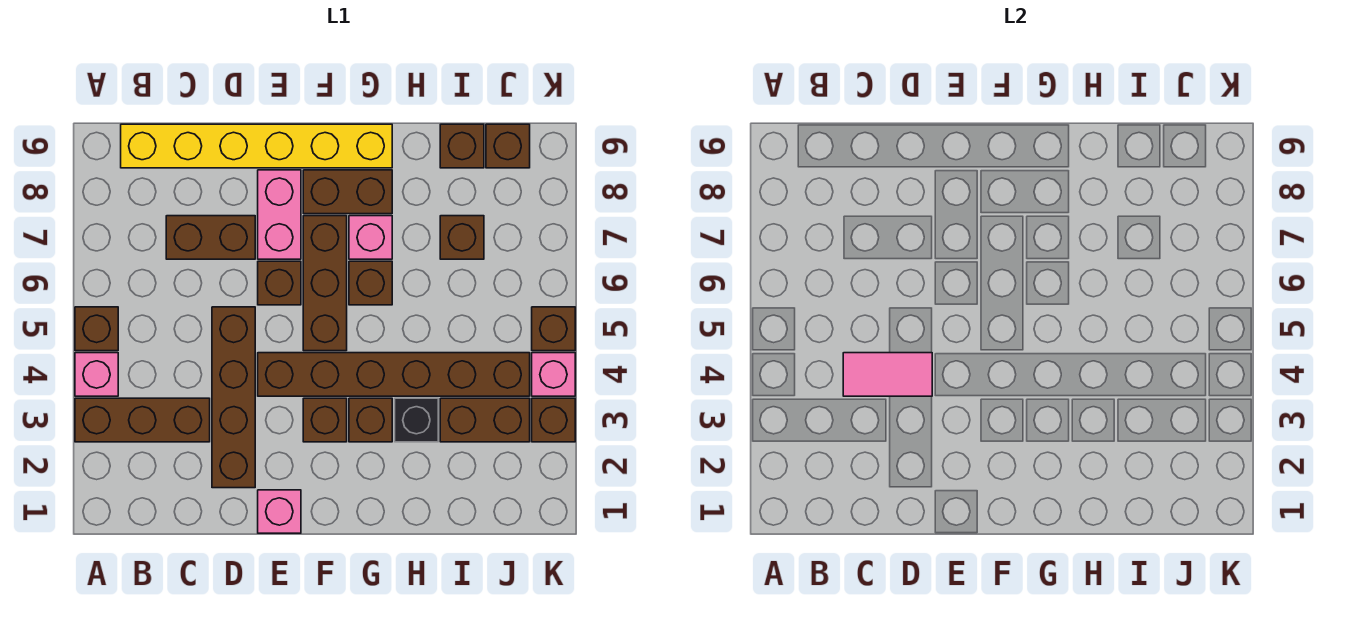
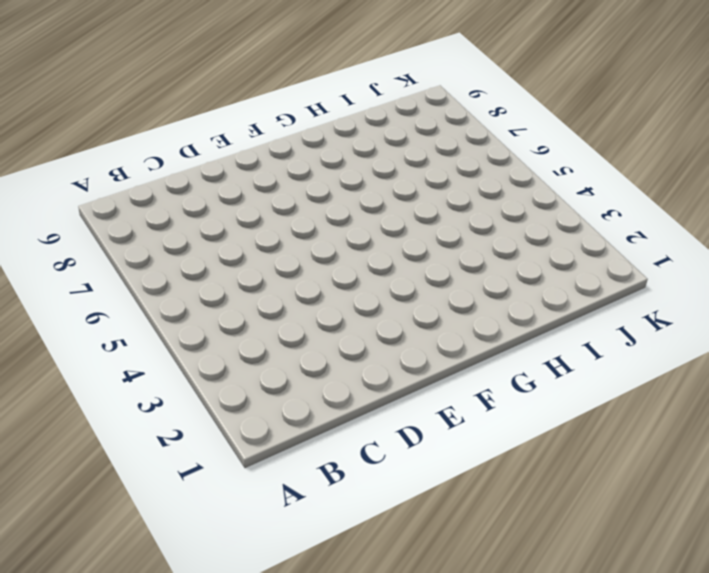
none -> brown brick A3:C3 level 1
none -> pink brick A4 level 1
none -> brown brick A5 level 1

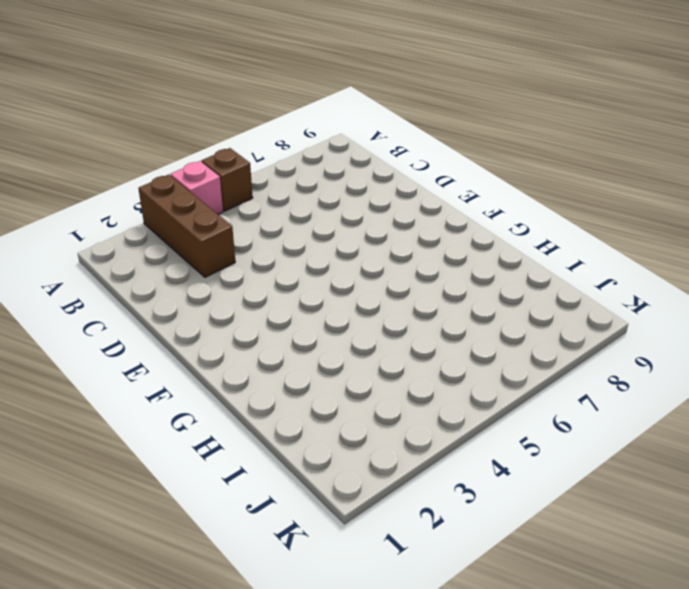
none -> yellow brick B9:G9 level 1
none -> brown brick C7:D7 level 1
none -> brown brick D2:D5 level 1

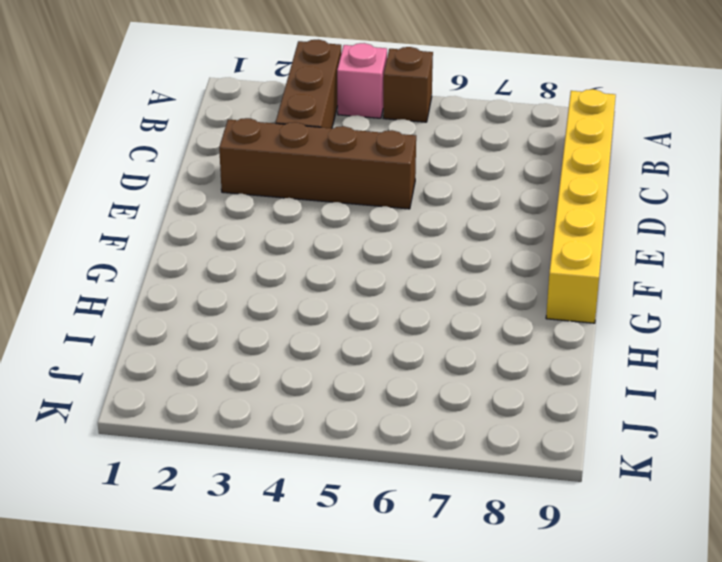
none -> brown brick C7:D7 level 1
none -> pink brick E1 level 1
none -> brown brick E4:J4 level 1

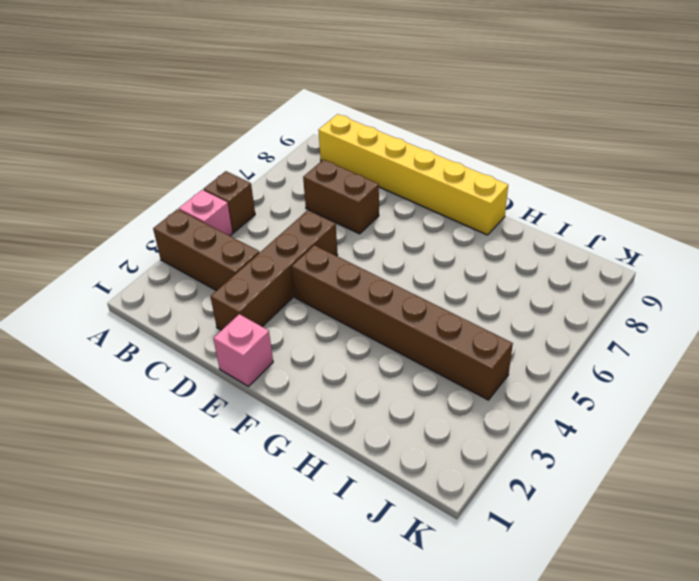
none -> brown brick E6 level 1
none -> pink brick E7:E8 level 1
none -> brown brick F3 level 1

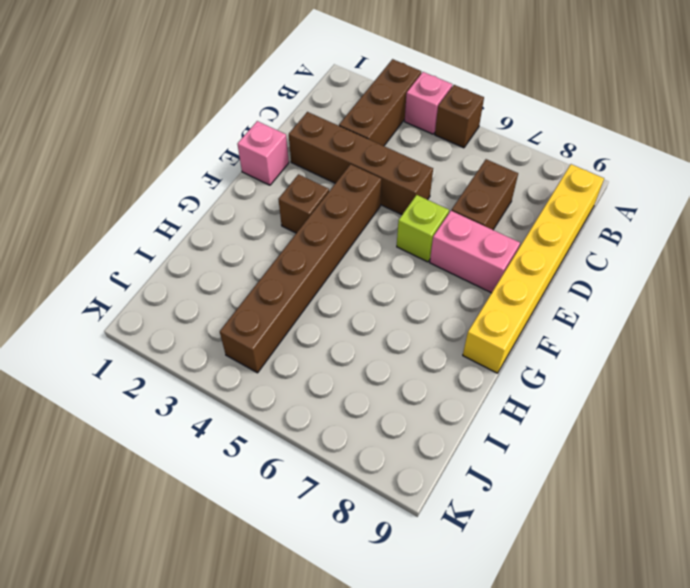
lime brick E6 level 1 -> brown brick E6 level 1
none -> brown brick F5:F7 level 1
none -> brown brick F8:G8 level 1
none -> brown brick G3 level 1

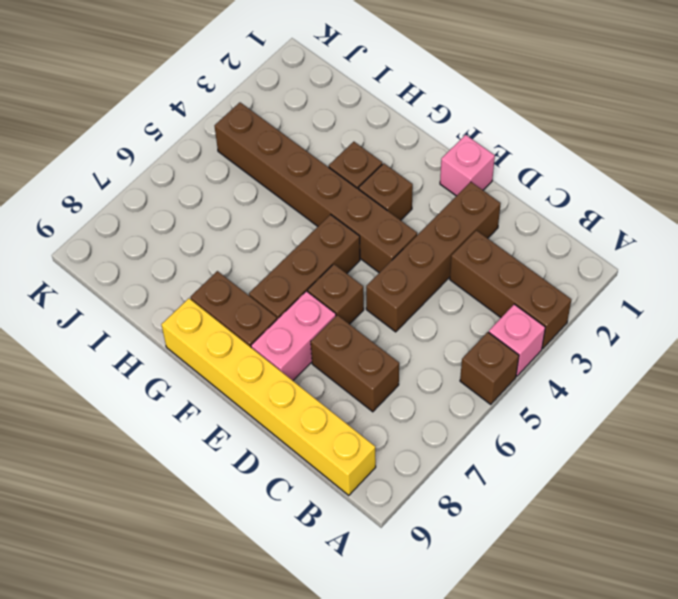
none -> brown brick G6 level 1
none -> pink brick G7 level 1
none -> black brick H3 level 1

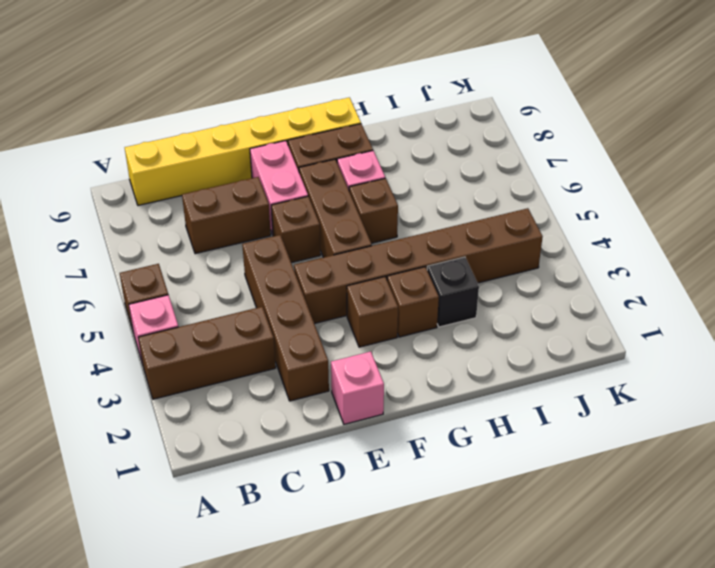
none -> brown brick I3:J3 level 1
none -> brown brick I7 level 1
none -> brown brick I9 level 1

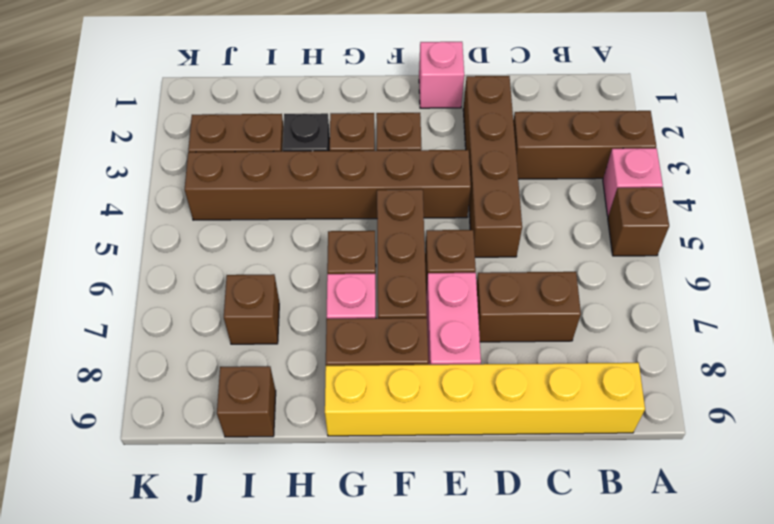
none -> brown brick J9 level 1
none -> brown brick K3 level 1
none -> pink brick K4 level 1

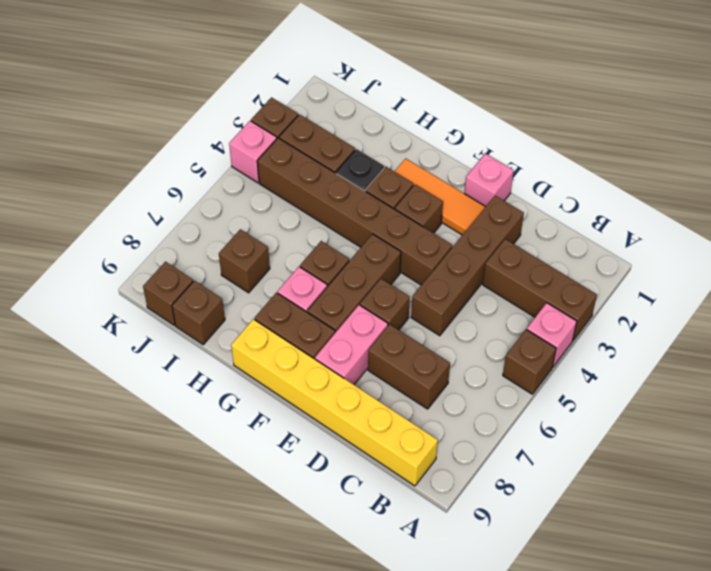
orange tile E2:G2 level 1 -> none
none -> brown brick K5 level 1
none -> pink tile C4:D4 level 2

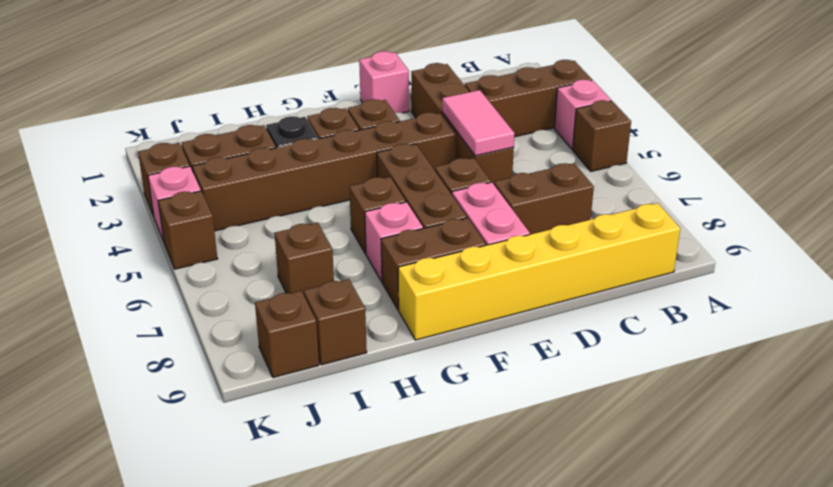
pink tile D4:D5 level 2 -> pink tile C4:D4 level 2

